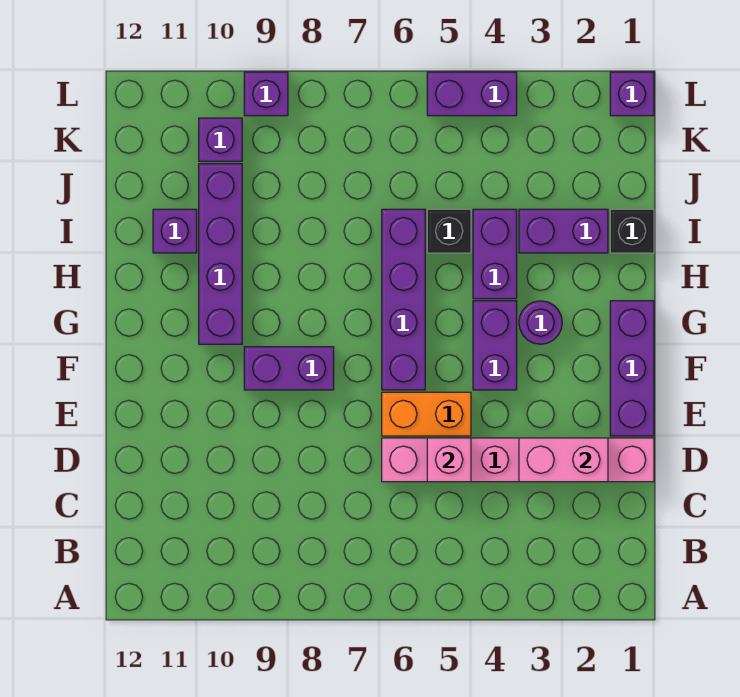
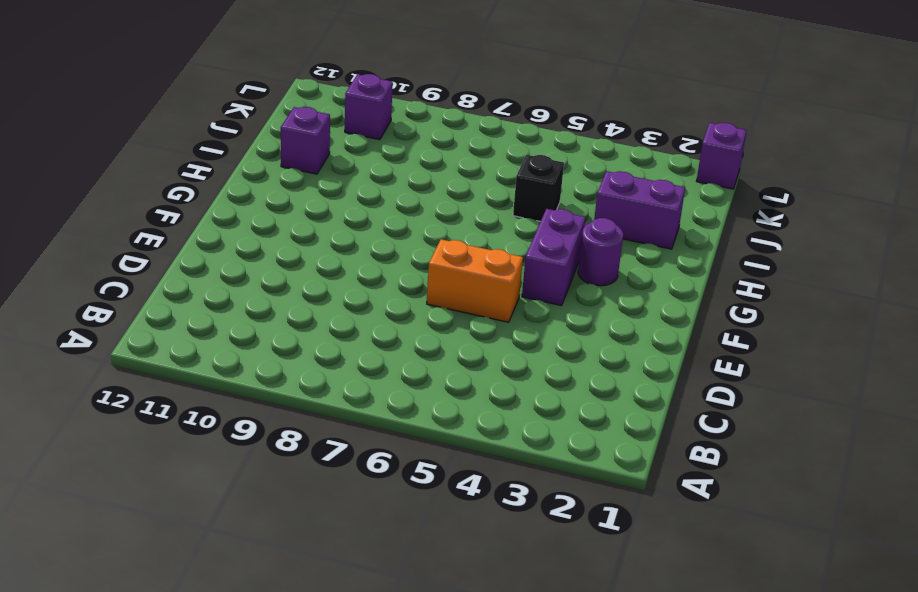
none -> pink brick D1:D6 level 1
none -> purple brick E1:G1 level 1
none -> purple brick F6:I6 level 1

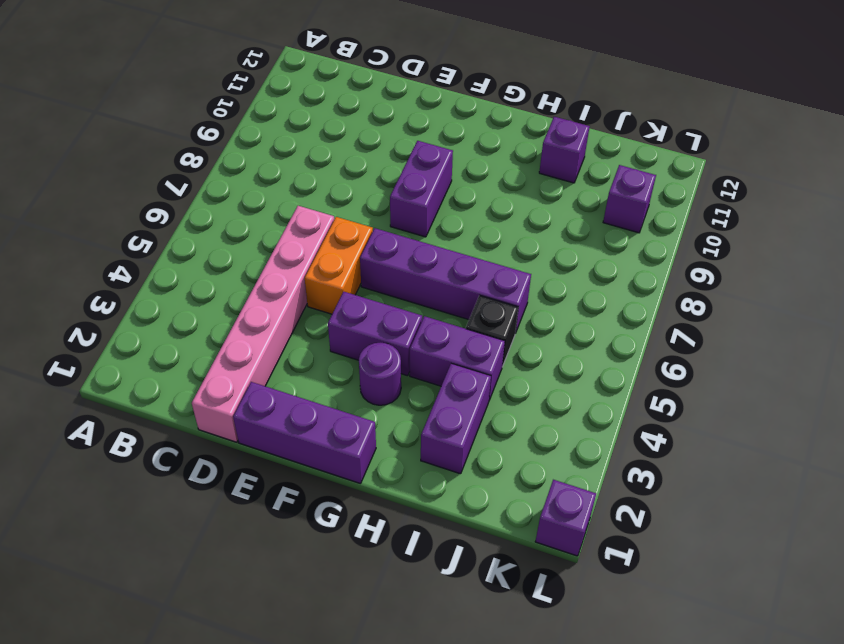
none -> purple brick G10:J10 level 1
none -> black brick I1 level 1
none -> purple brick L4:L5 level 1

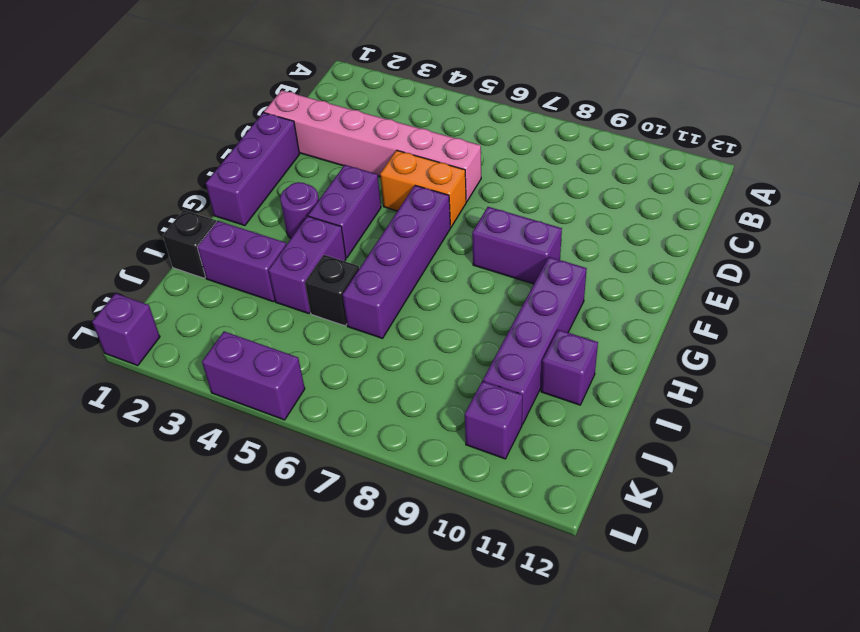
none -> purple brick L9 level 1
none -> pink brick D2:D3 level 2
none -> pink brick D5 level 2

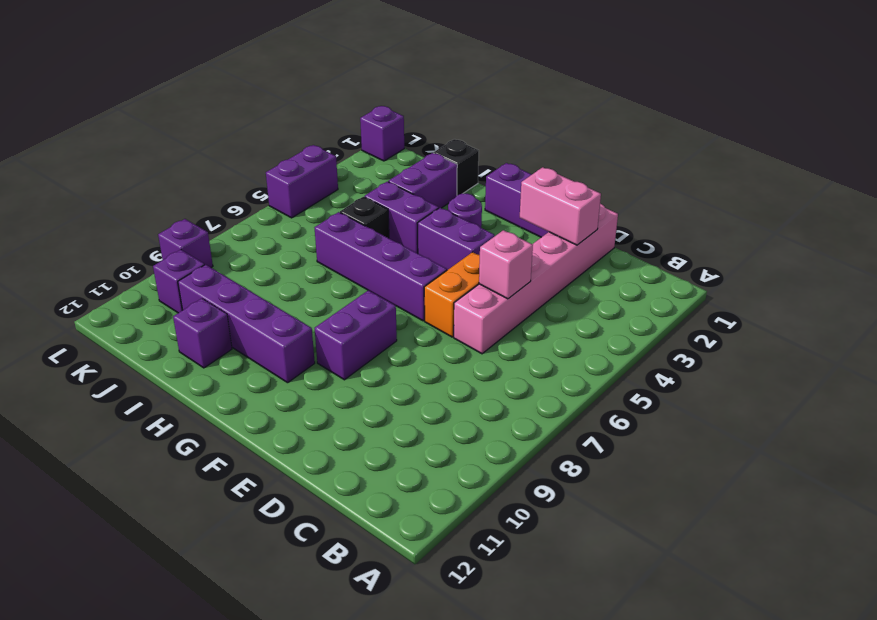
pink brick D2:E2 level 2 -> pink brick D2:D3 level 2

